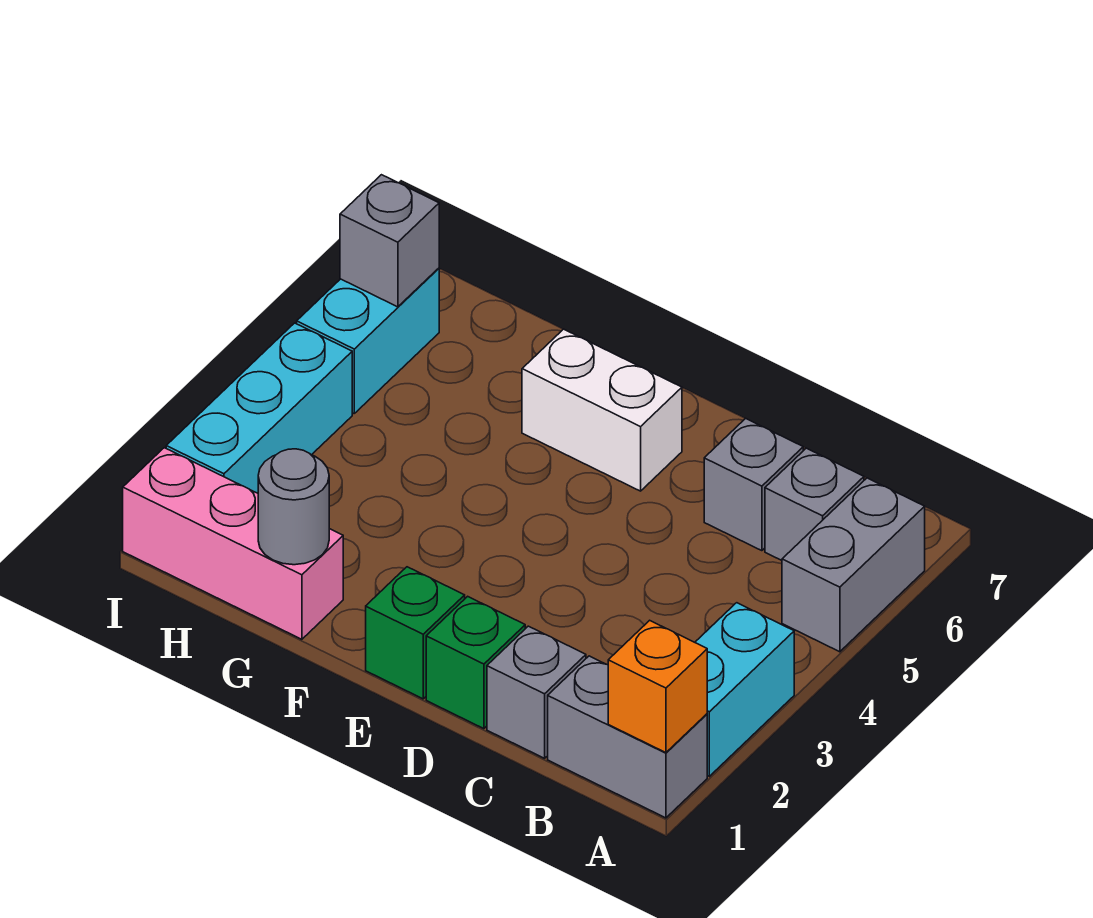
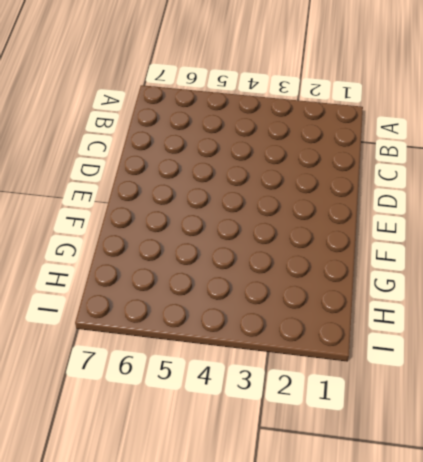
none -> grey brick A1:B1 level 1
none -> cyan brick A2:A3 level 1
none -> grey brick A5:A6 level 1

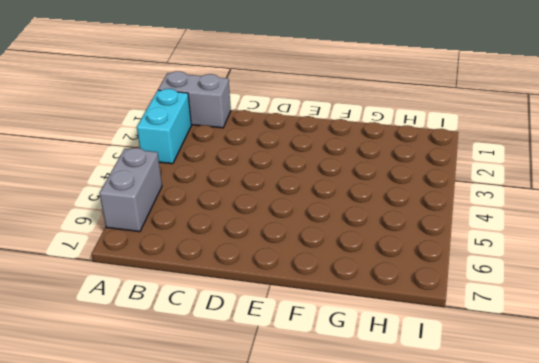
none -> grey brick B6 level 1
none -> grey brick C1 level 1
none -> grey brick C6 level 1

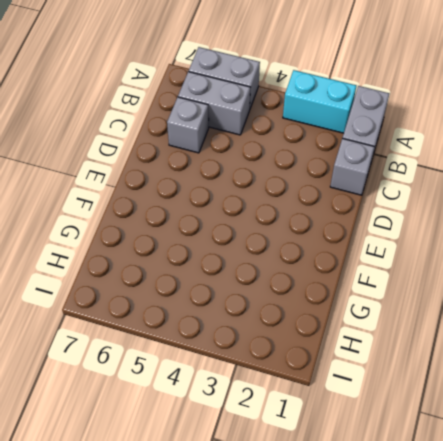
grey brick B5:B6 level 1 -> grey brick B6 level 1
none -> green brick D1 level 1
none -> green brick E1 level 1
none -> white brick E6:F6 level 1

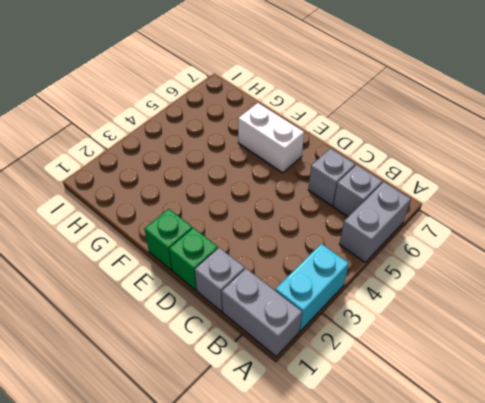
none -> pink brick G1:I1 level 1
none -> cyan brick I2:I4 level 1
none -> cyan brick I5:I6 level 1

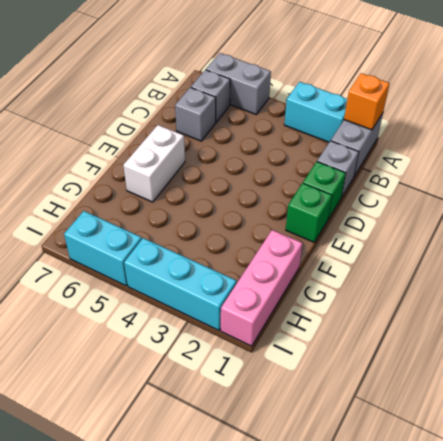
none -> grey round brick G1 level 2
none -> grey brick I6 level 2

